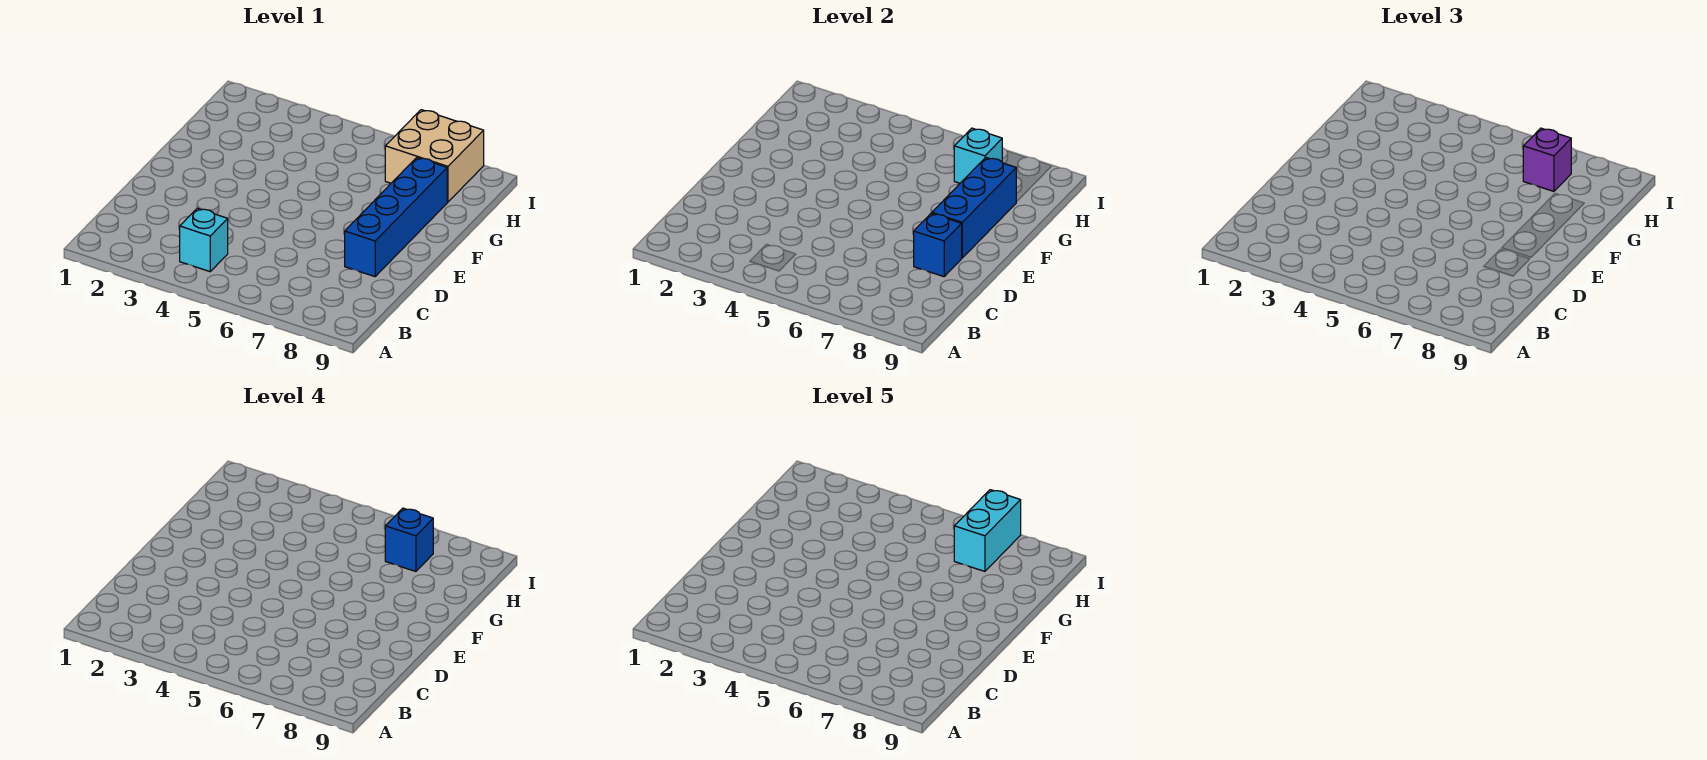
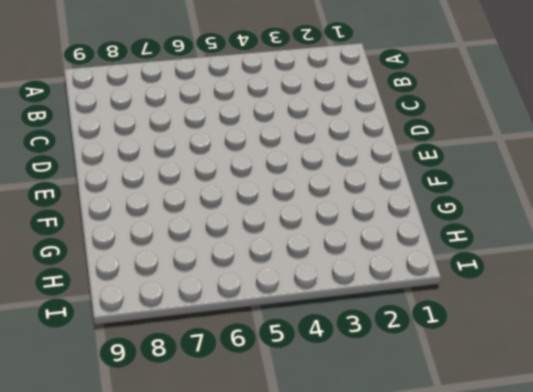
none -> cyan brick B4 level 1
none -> blue brick D8:G8 level 1

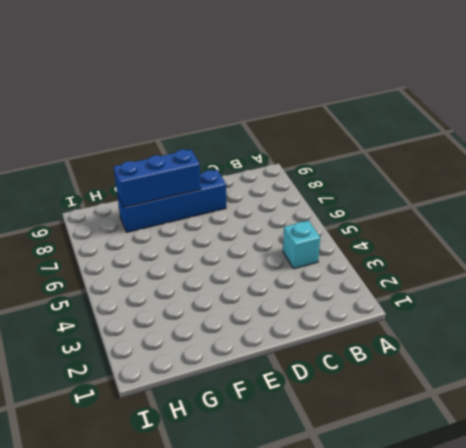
none -> tan brick H7:I8 level 1
none -> blue brick D8 level 2

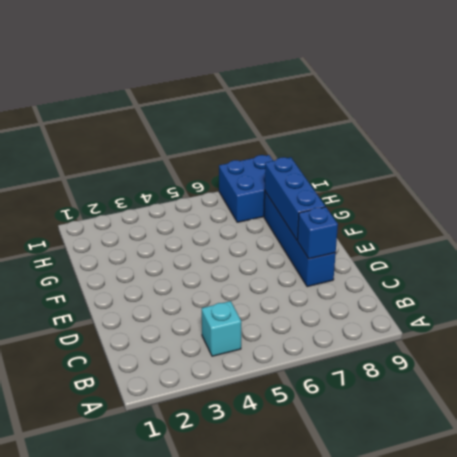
blue brick H7:I8 level 1 -> tan brick H7:I8 level 1
none -> cyan brick H7 level 2
none -> purple brick H7 level 3

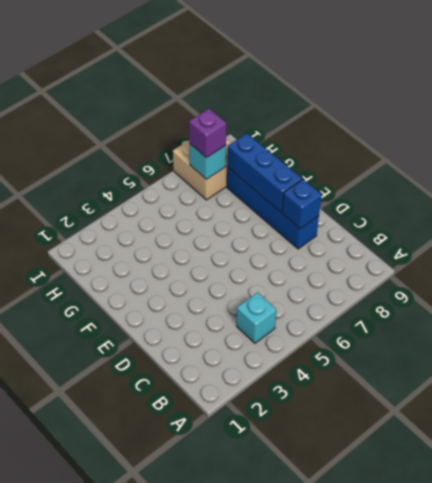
none -> blue brick H7 level 4
none -> cyan brick H7:I7 level 5

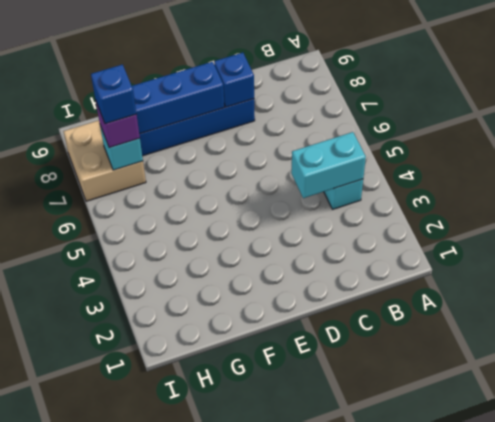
cyan brick B4:C4 level 2 -> cyan brick H7:I7 level 5

